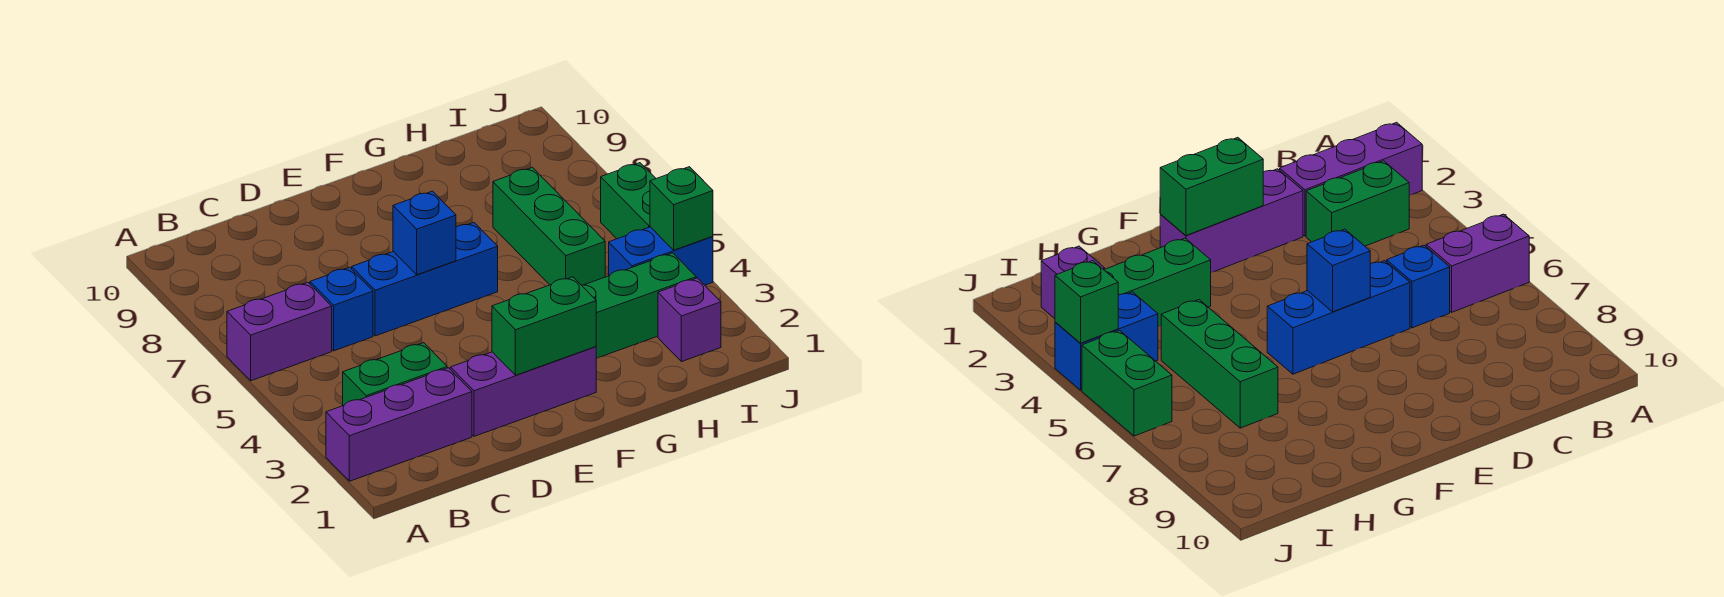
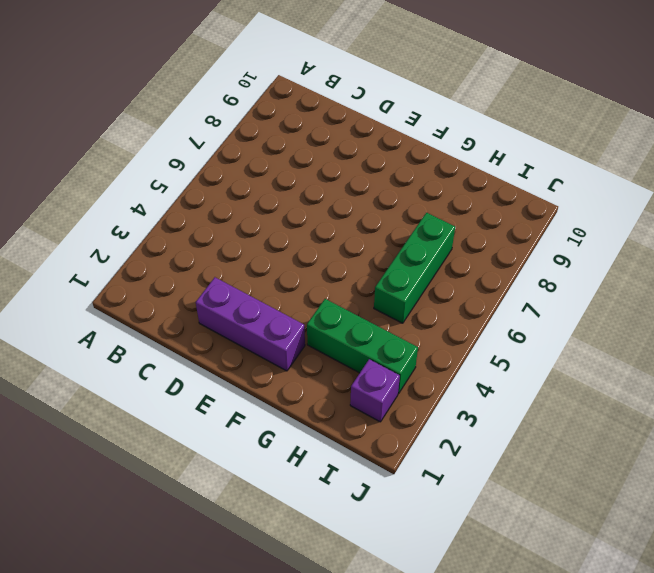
none -> purple brick A2:C2 level 1
none -> purple brick A6:B6 level 1
none -> green brick B3:C3 level 1

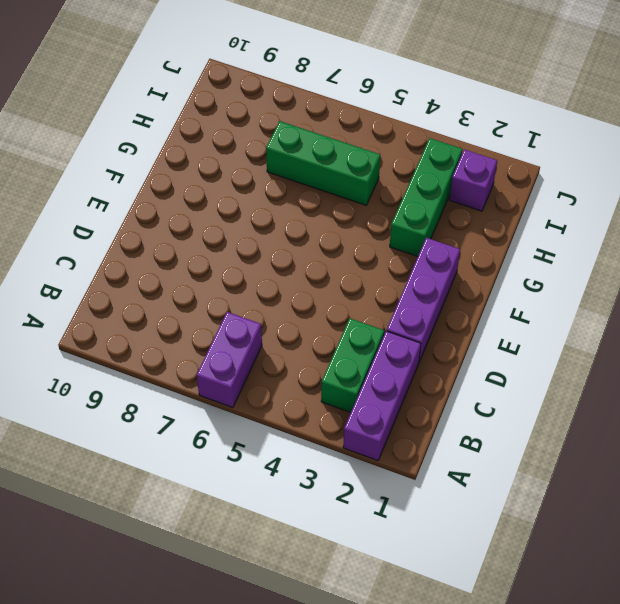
none -> blue brick C6 level 1
none -> blue brick D6:F6 level 1
none -> blue brick I4:J4 level 1

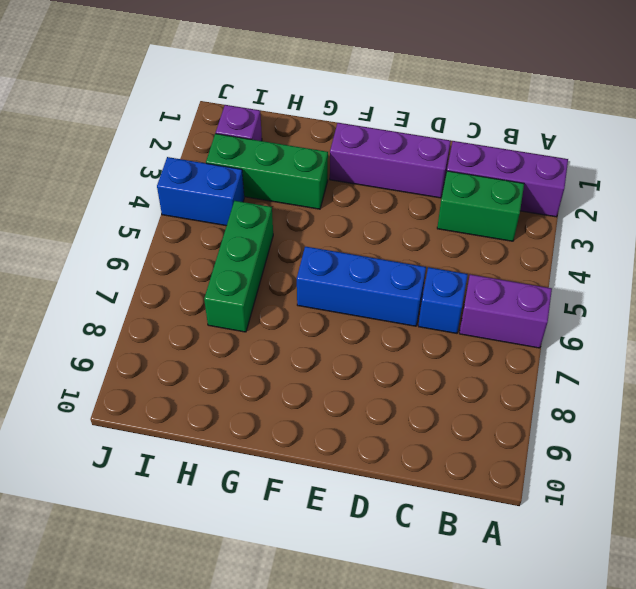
none -> green brick J5:J6 level 1
none -> green brick E2:F2 level 2
none -> blue brick E6 level 2

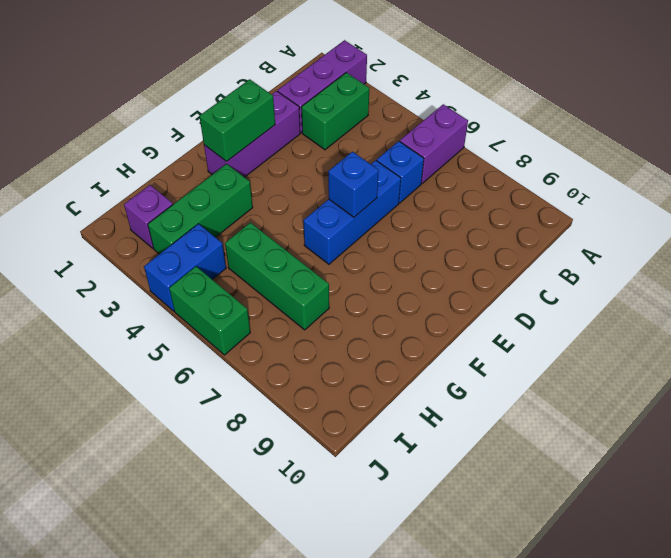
none -> green brick J4 level 2

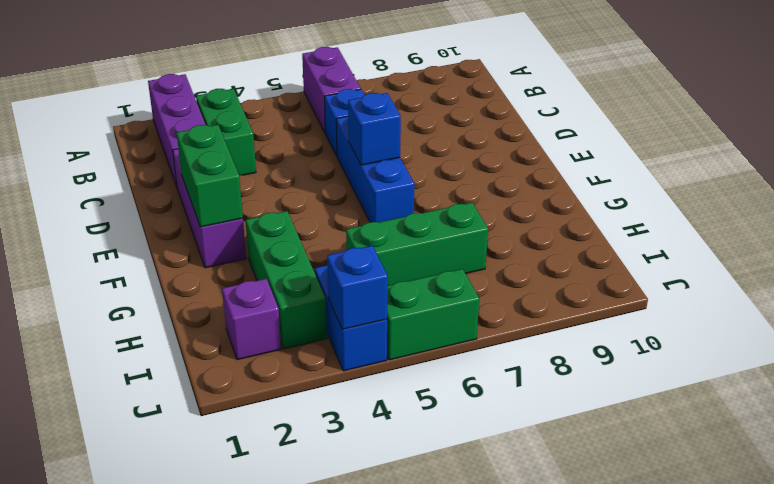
blue brick J4 level 2 -> green brick J4 level 2

